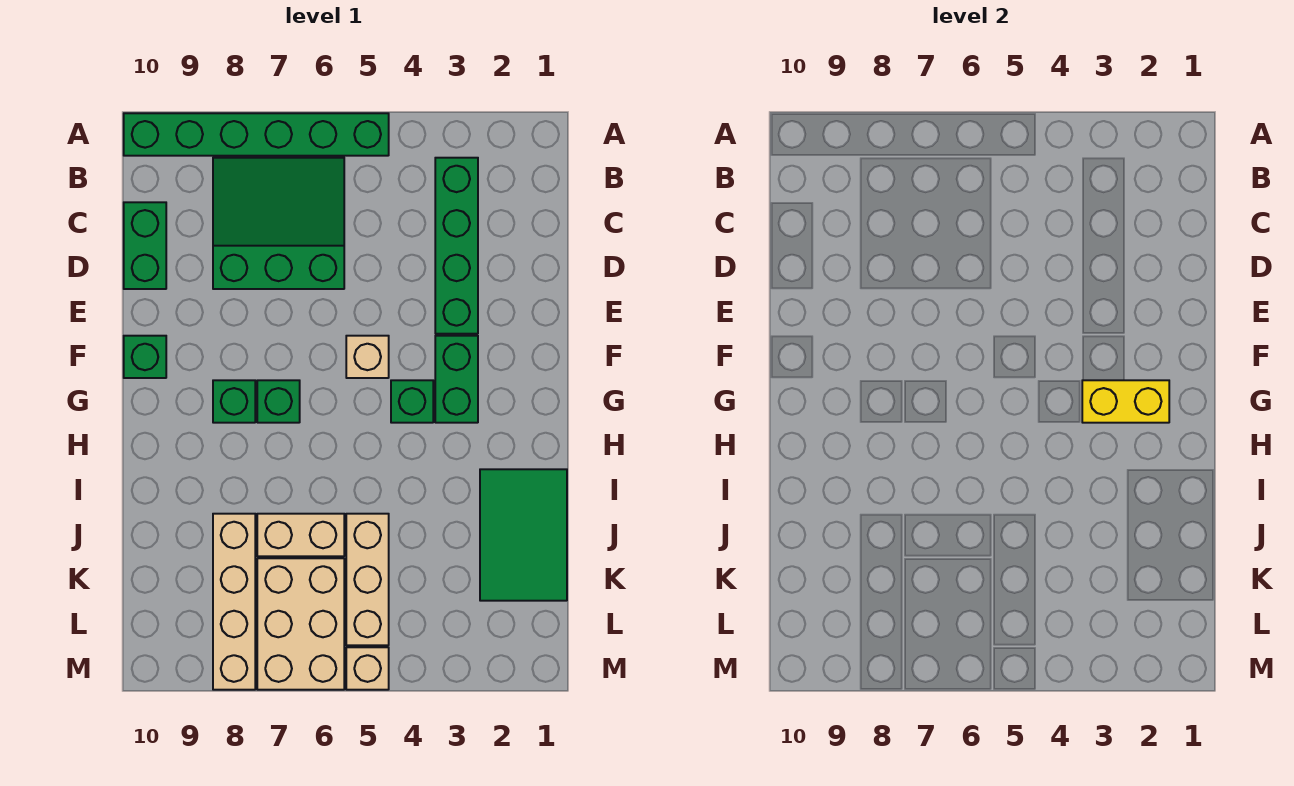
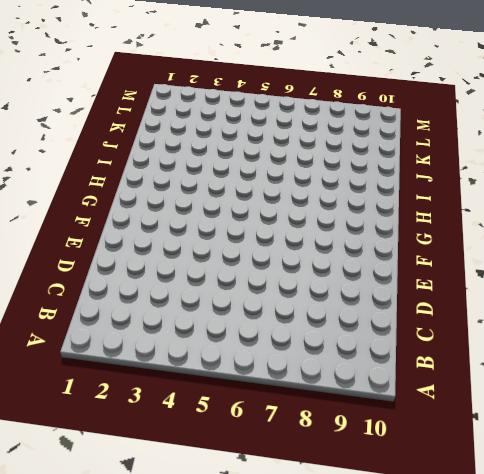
none -> green brick A5:A10 level 1
none -> green brick B3:E3 level 1
none -> green slope B6:D8 level 1 top D

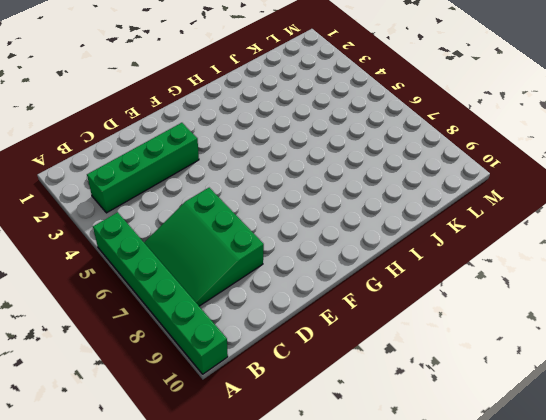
none -> green brick C10:D10 level 1
none -> green brick F3:G3 level 1
none -> tan brick F5 level 1

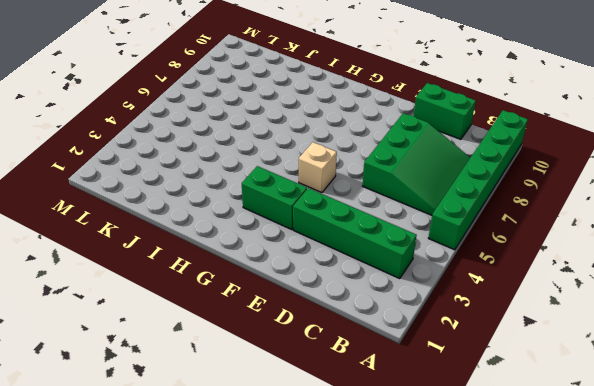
none -> green brick F10 level 1
none -> green brick G4 level 1
none -> green brick G7 level 1

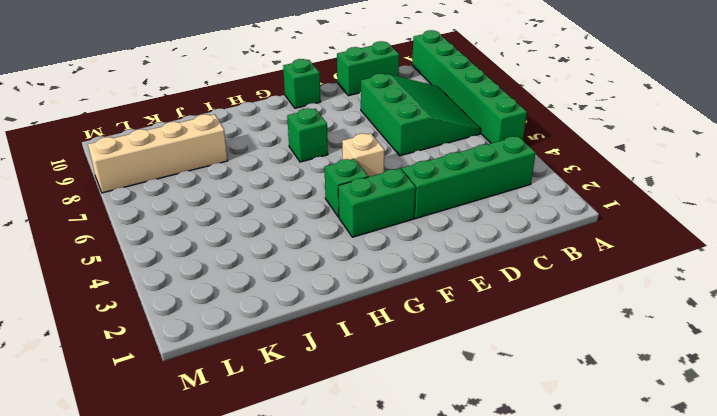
none -> green brick G8 level 1
none -> green tile I1:K2 level 1
none -> tan brick J5:L5 level 1

